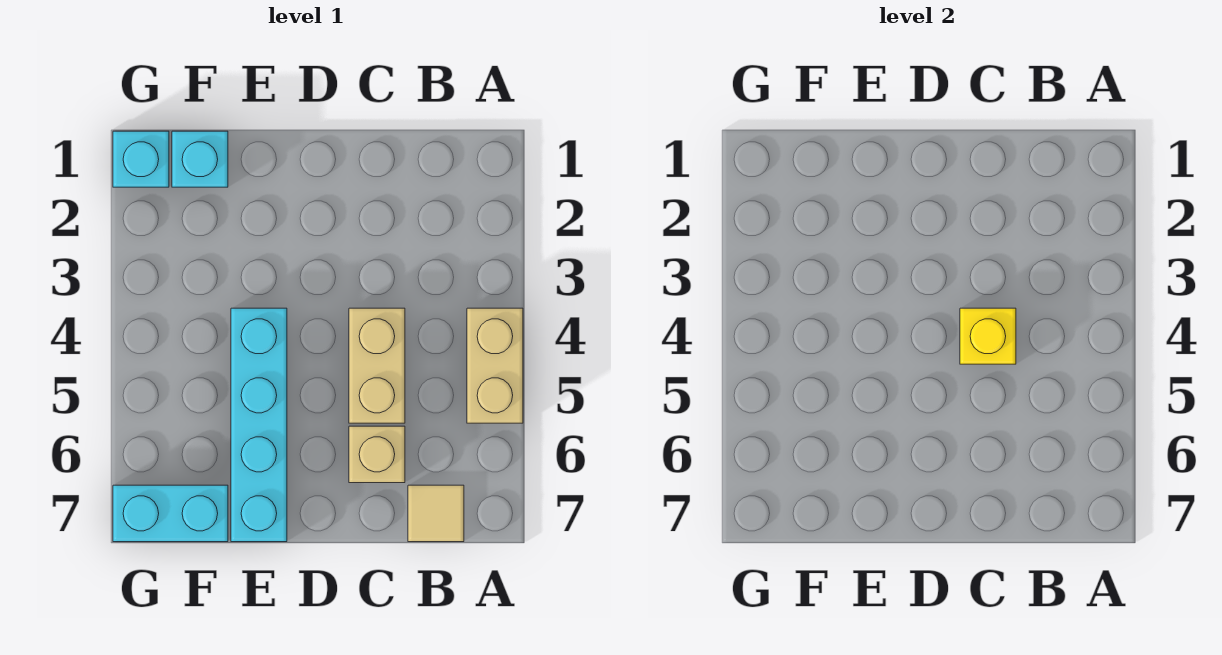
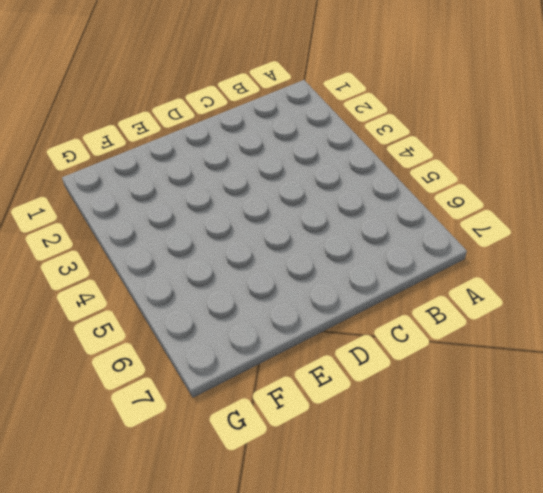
none -> tan brick A4:A5 level 1
none -> tan tile B7 level 1

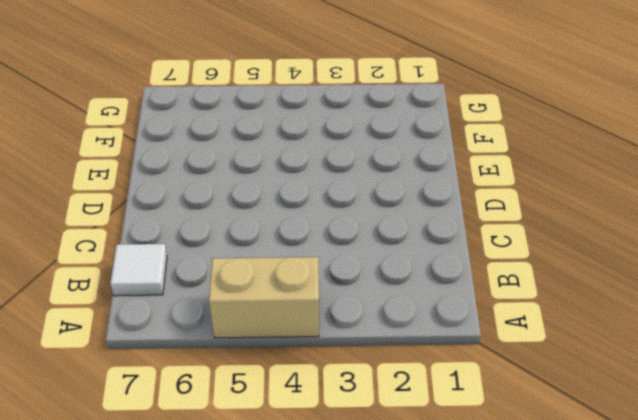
white tile B7 level 1 -> tan tile B7 level 1
none -> tan brick C4:C5 level 1
none -> tan brick C6 level 1

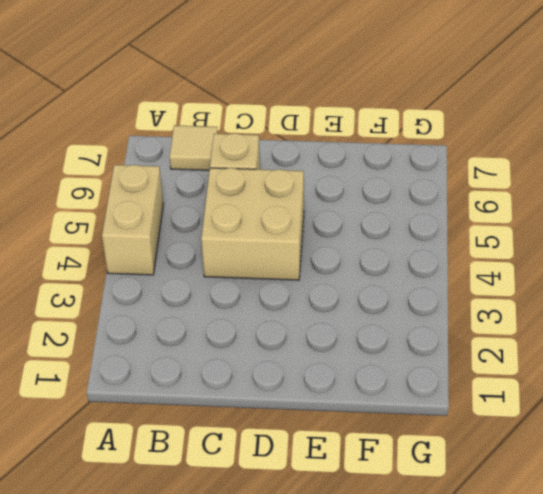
tan brick C4:D5 level 1 -> tan brick C4:C5 level 1
none -> cyan brick E4:E7 level 1
none -> cyan brick F1 level 1

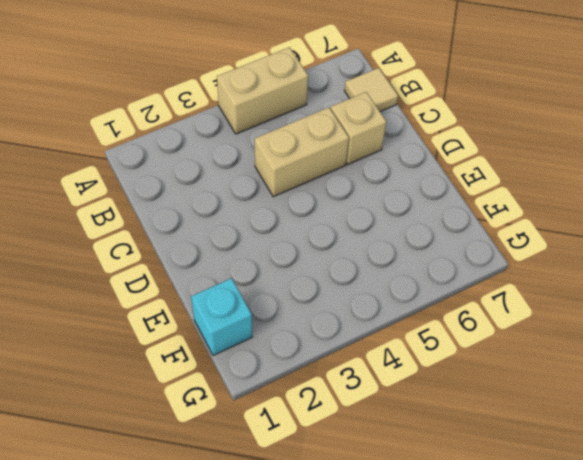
none -> cyan brick E4:E7 level 1
none -> cyan brick F7:G7 level 1

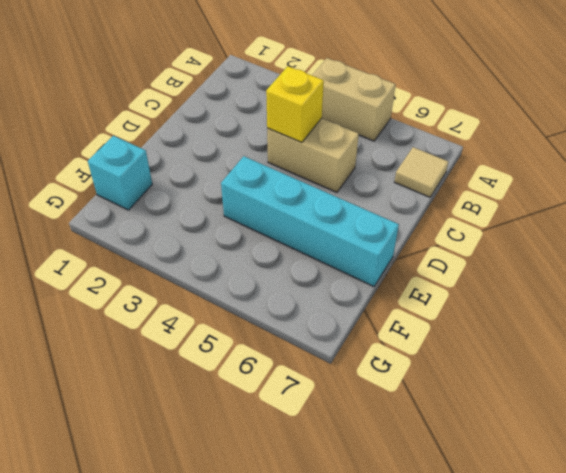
none -> tan brick C6 level 1
none -> cyan brick F7:G7 level 1

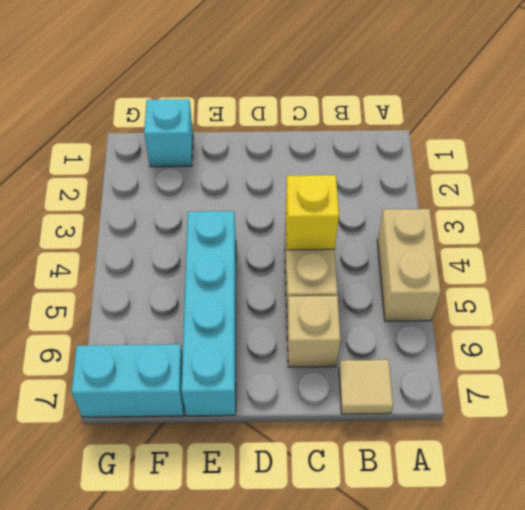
none -> cyan brick G1 level 1

